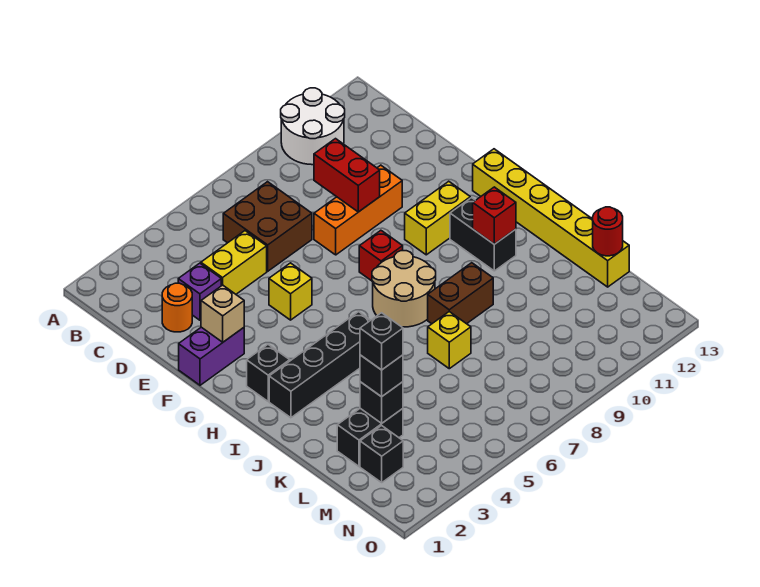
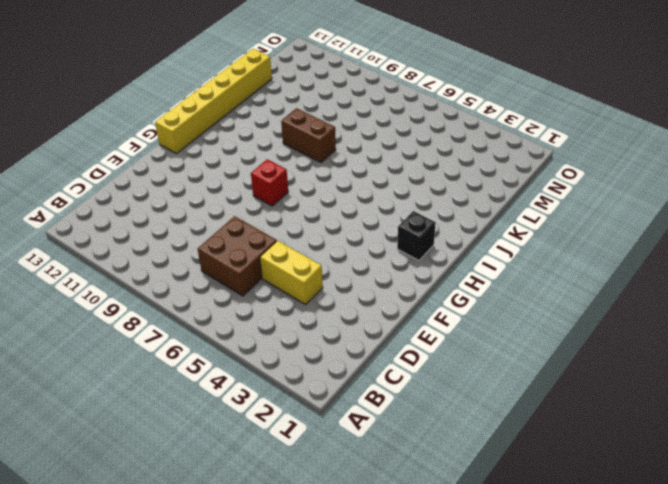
none -> white round brick A10:B11 level 1
none -> orange round brick D2 level 1
none -> purple brick D3 level 1

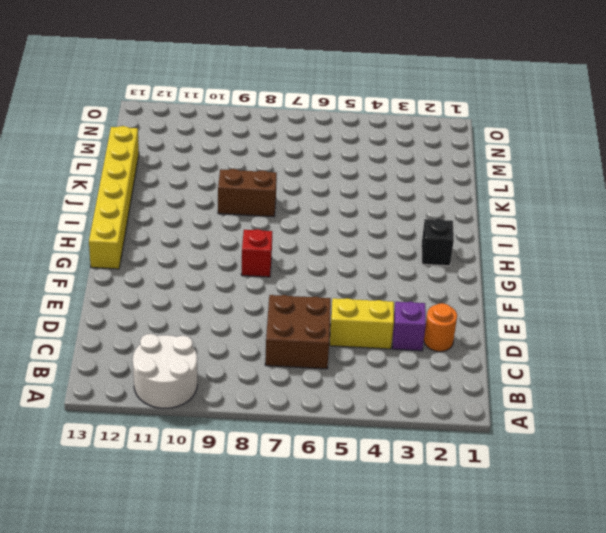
none -> orange brick E8:E10 level 1
none -> purple brick F1:F2 level 1
none -> yellow brick F5 level 1

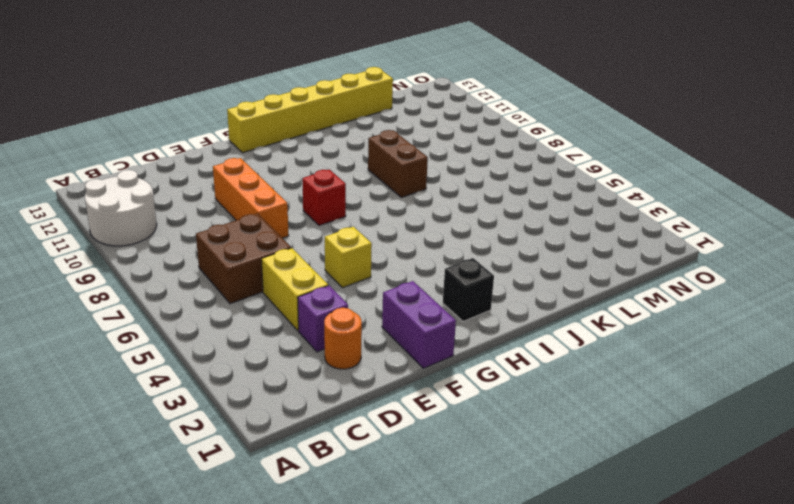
none -> yellow brick G10:G11 level 1
none -> tan round brick H7:I8 level 1
none -> black brick H11:I11 level 1

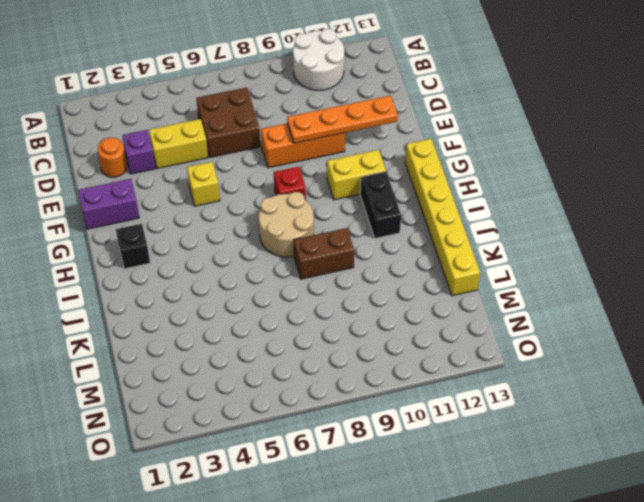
orange plate E9:E12 level 2 -> red brick D9:E9 level 2
none -> black brick I2:I5 level 1
none -> yellow brick K7 level 1
none -> black brick L2:L3 level 1

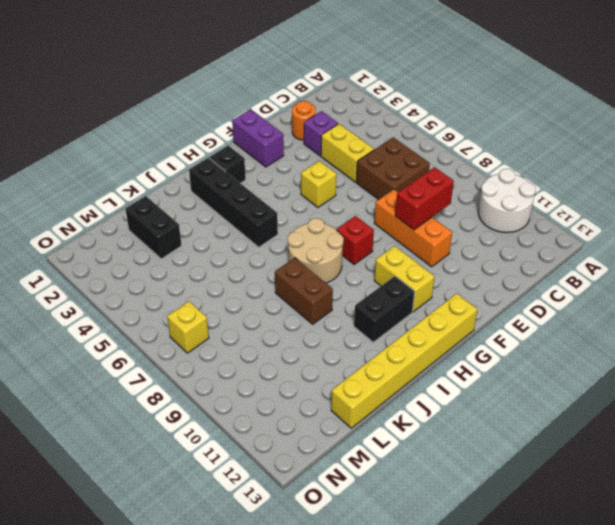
yellow brick N7 level 1 -> yellow brick K7 level 1
none -> black brick M2 level 1
none -> tan brick F2 level 2
none -> red brick I11 level 2

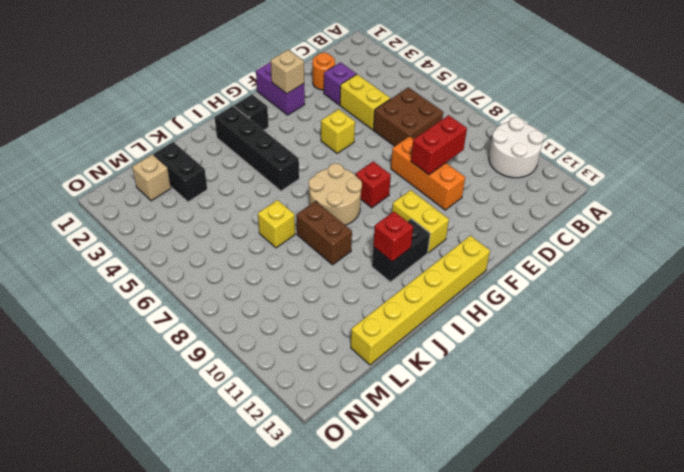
tan brick M2 level 1 -> black brick M2 level 1
none -> black brick L3 level 2
none -> red round brick L13 level 2
none -> black brick L3 level 3

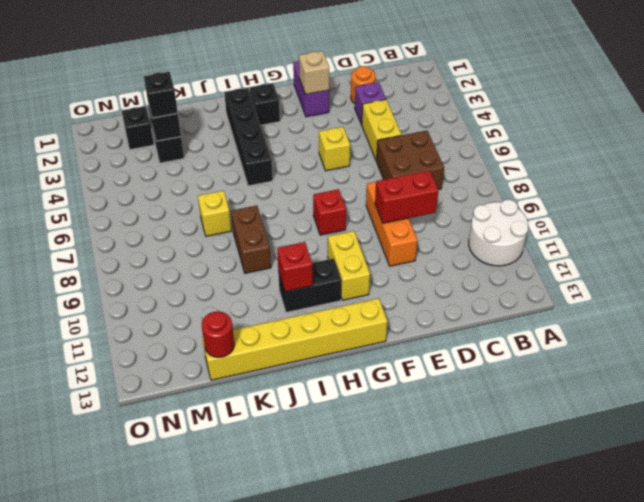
none -> tan round brick H7:I8 level 1
none -> black brick L3 level 4

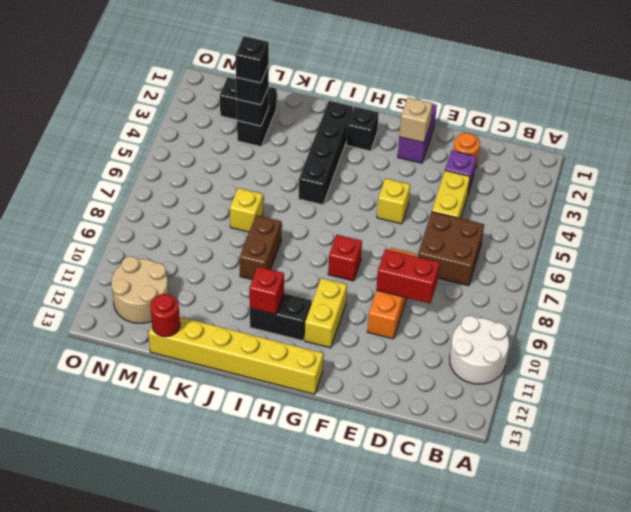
tan round brick M11:N12 level 1 -> tan round brick H7:I8 level 1

